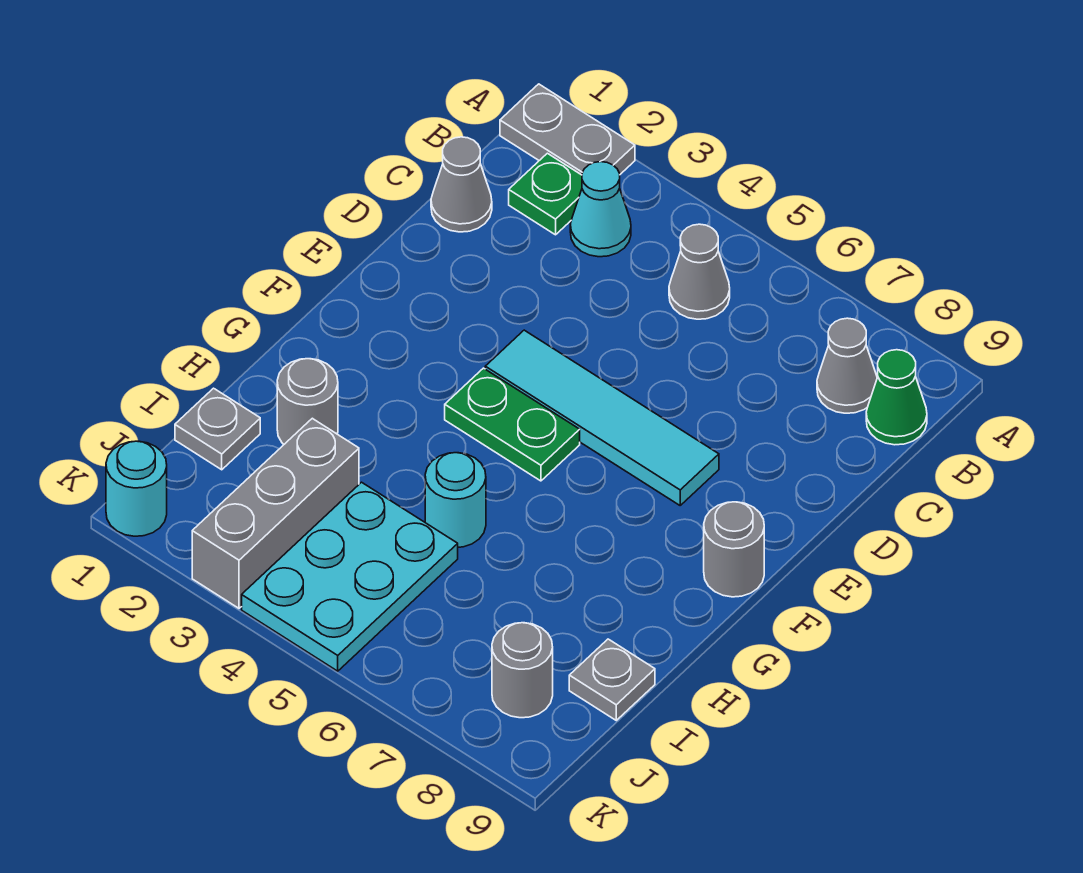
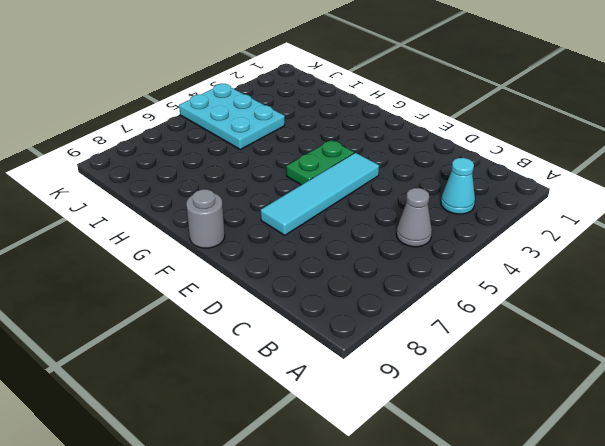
none -> grey plate A1:A2 level 1
none -> green plate B2 level 1
none -> grey cone B8 level 1

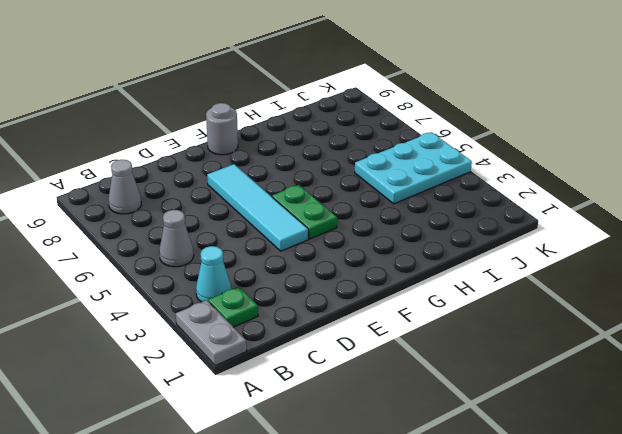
none -> green cone B9 level 1
none -> grey cone C1 level 1
none -> grey round brick H2 level 1

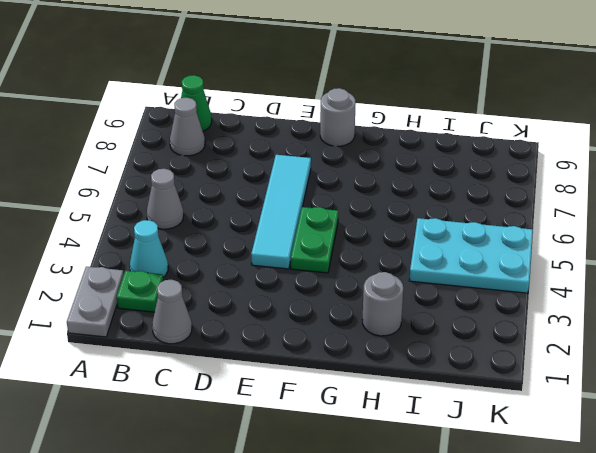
none -> cyan round brick H5 level 1
none -> grey plate I1 level 1
none -> grey brick I3:K3 level 1

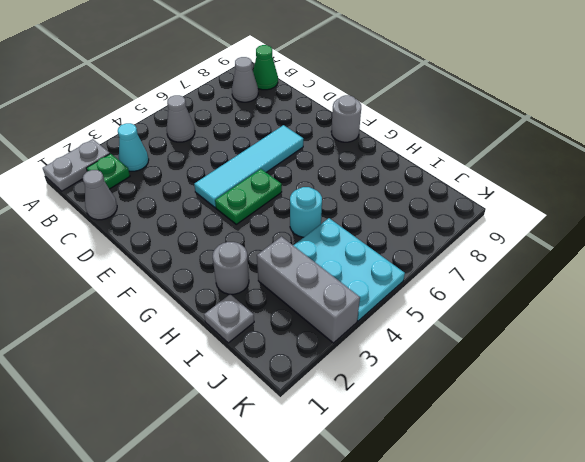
none -> grey plate I9 level 1
none -> grey round brick J8 level 1
none -> cyan round brick K1 level 1

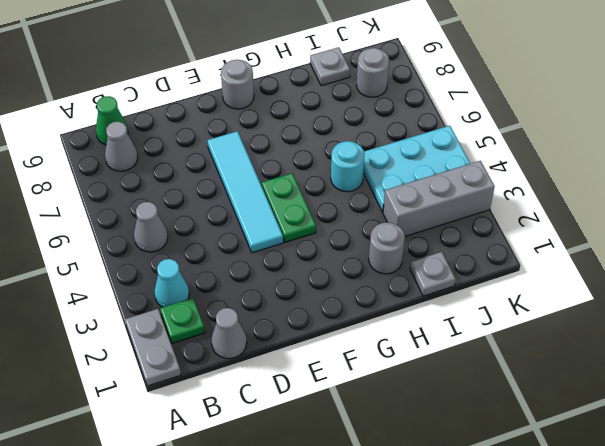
none -> cyan round brick K1 level 1

